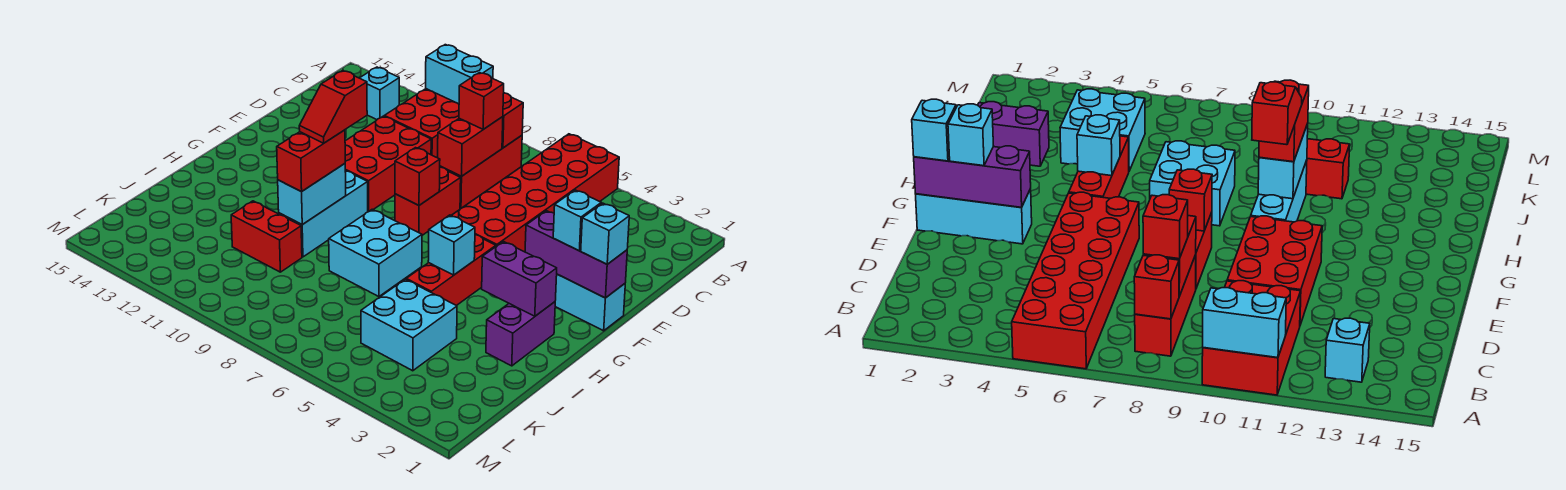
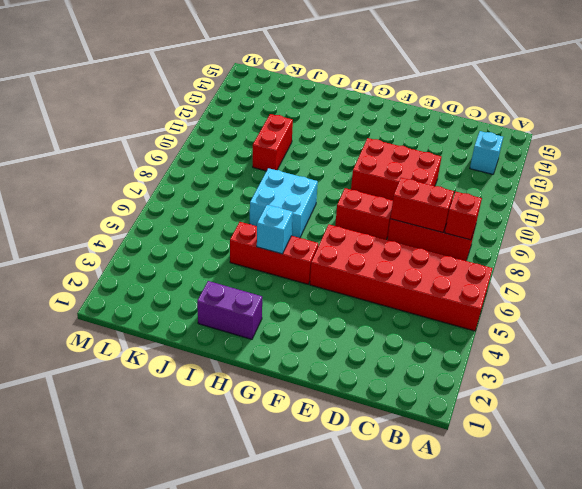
none -> red brick A10:C11 level 1
none -> cyan brick F1:F3 level 1
none -> cyan brick G10:I10 level 1

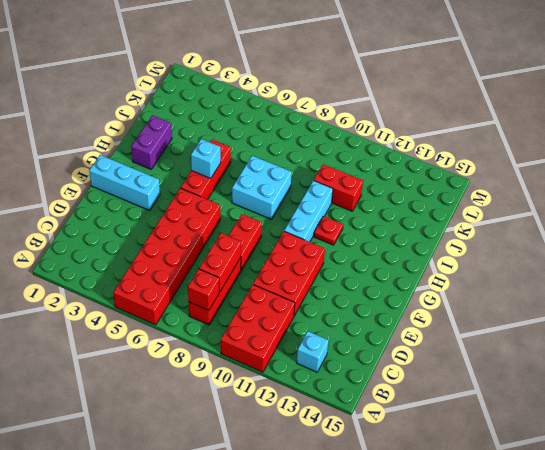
red plate H11 level 1 -> none
none -> cyan brick J4:K5 level 1
none -> cyan brick A10:A11 level 2
none -> purple brick F1:F3 level 2

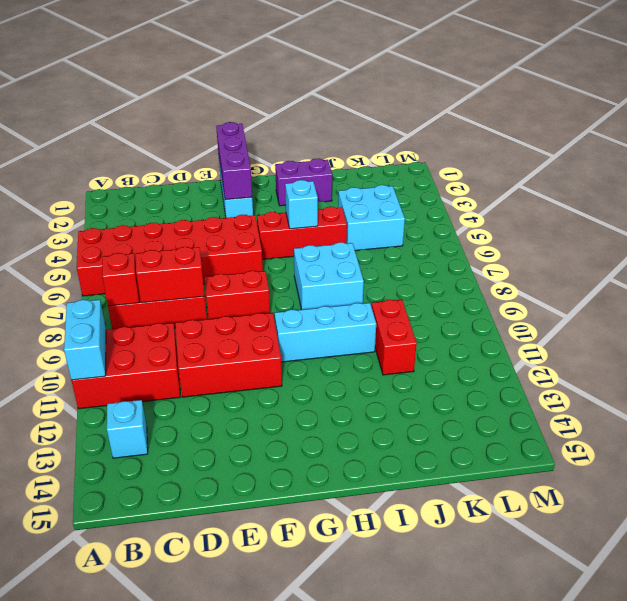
none -> red brick F8 level 2
none -> purple brick H2:H3 level 2
none -> cyan brick H10:I10 level 2

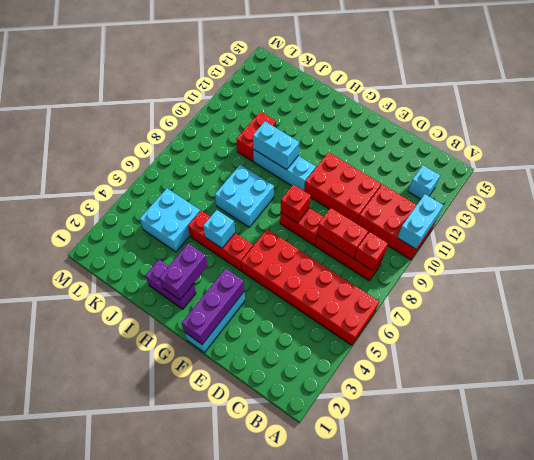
none -> red brick C8 level 3
none -> cyan brick F1 level 3
none -> cyan brick F2 level 3

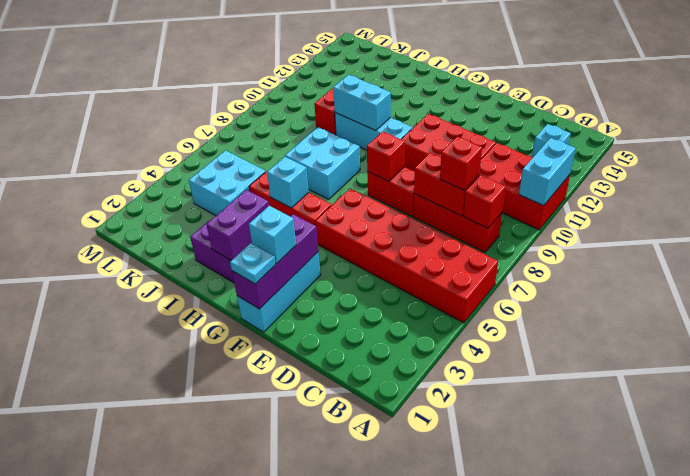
cyan plate F1 level 3 -> cyan brick F1 level 3
none -> red brick H10:I10 level 3
none -> red slope G10:H10 level 4 top G

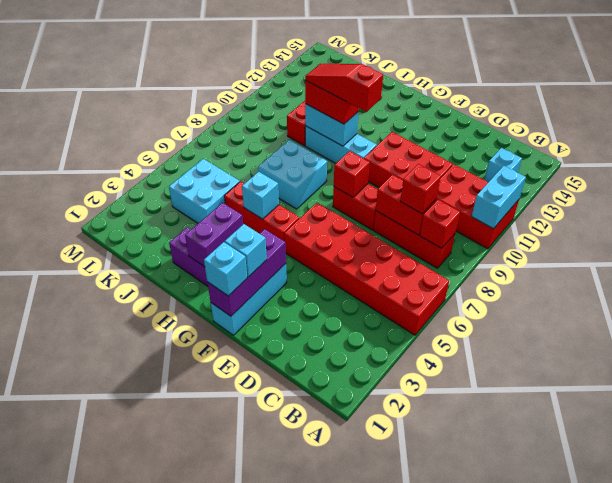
red slope G10:I10 level 4 top G -> red slope G10:H10 level 4 top G

